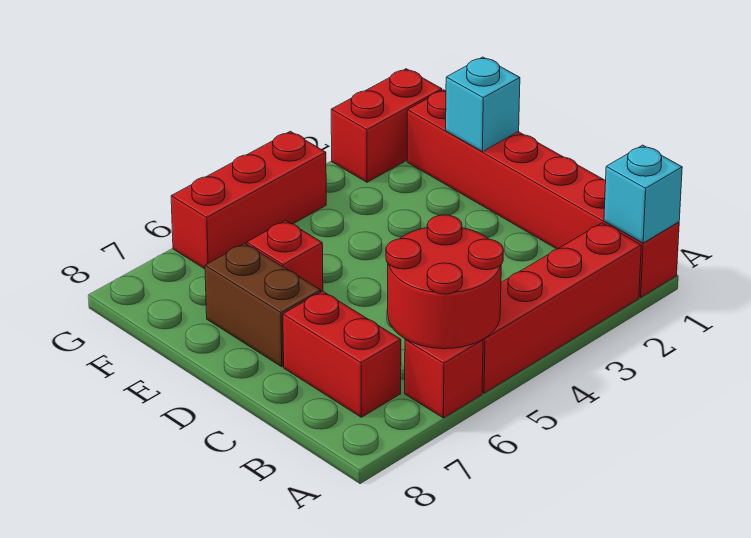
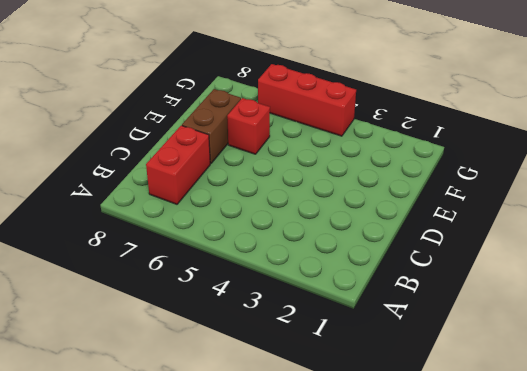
none -> red brick A1:F1 level 1
none -> red brick A2:A5 level 1

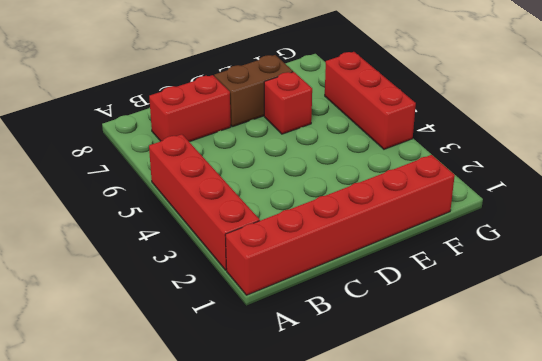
none -> red brick A6 level 1
none -> red brick G1:G2 level 1

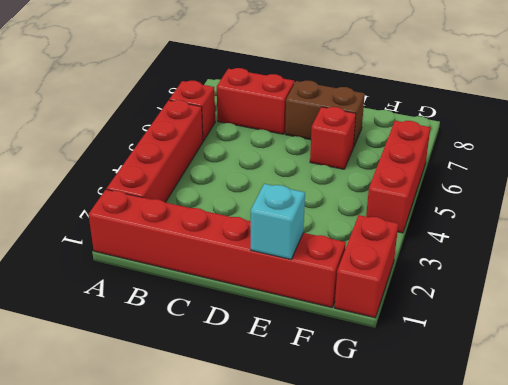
none -> cyan brick A1 level 2
none -> red round brick A5:B6 level 2

